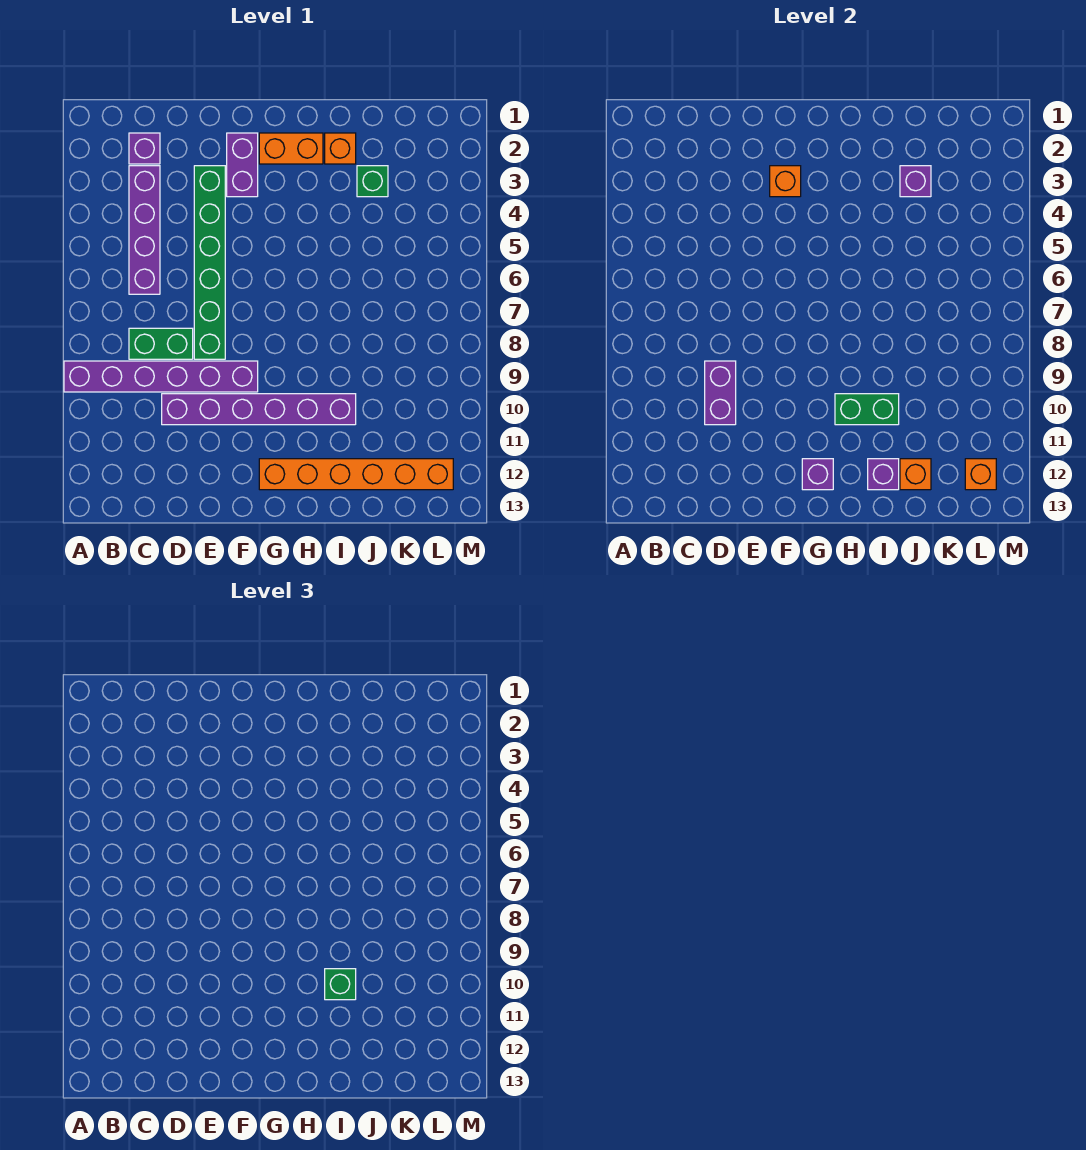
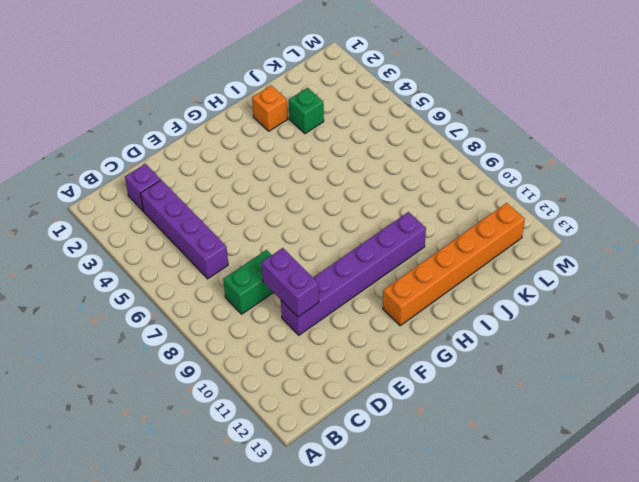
none -> purple brick A9:F9 level 1
none -> green brick E3:E8 level 1
none -> purple brick F2:F3 level 1

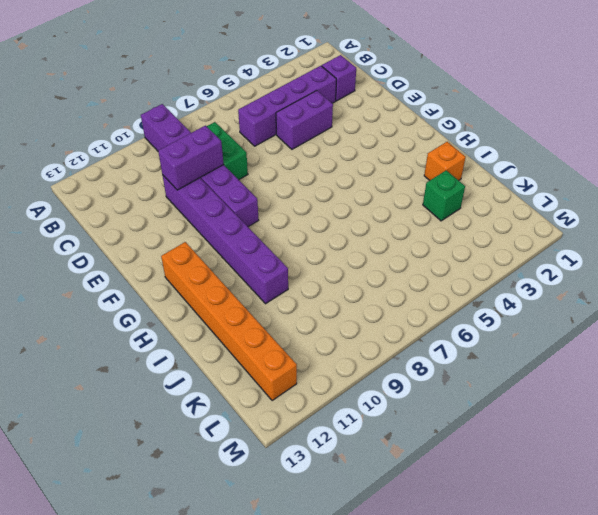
purple brick D4:D5 level 1 -> purple brick F2:F3 level 1
none -> green brick E3:E8 level 1
none -> orange brick G2:H2 level 1
none -> orange brick F3 level 2

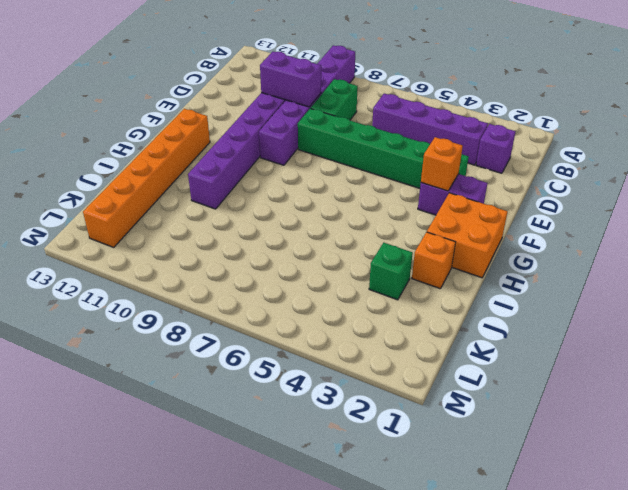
orange brick G1:H2 level 1 -> orange brick G2:H2 level 1
none -> purple brick G12 level 2
none -> green brick H10:I10 level 2
none -> purple brick I12 level 2

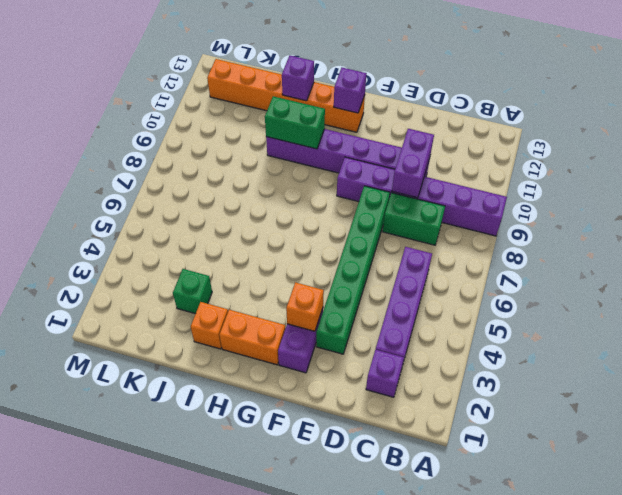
none -> purple brick J3 level 2
none -> orange brick J12 level 2
none -> orange brick L12 level 2

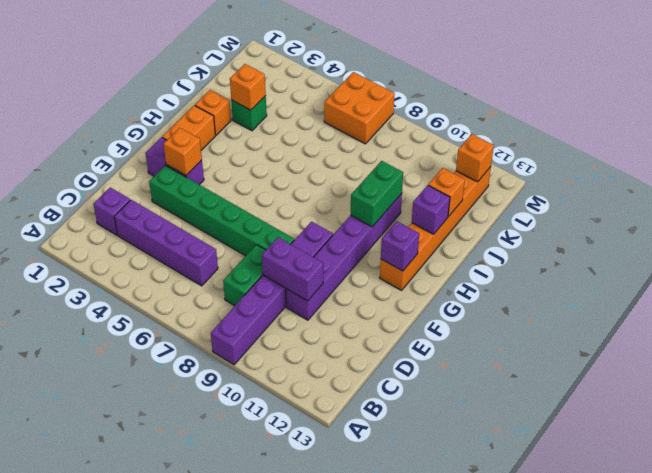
orange brick J3 level 2 -> purple brick J3 level 2
orange brick L6:M7 level 1 -> none
none -> green brick I10 level 3

